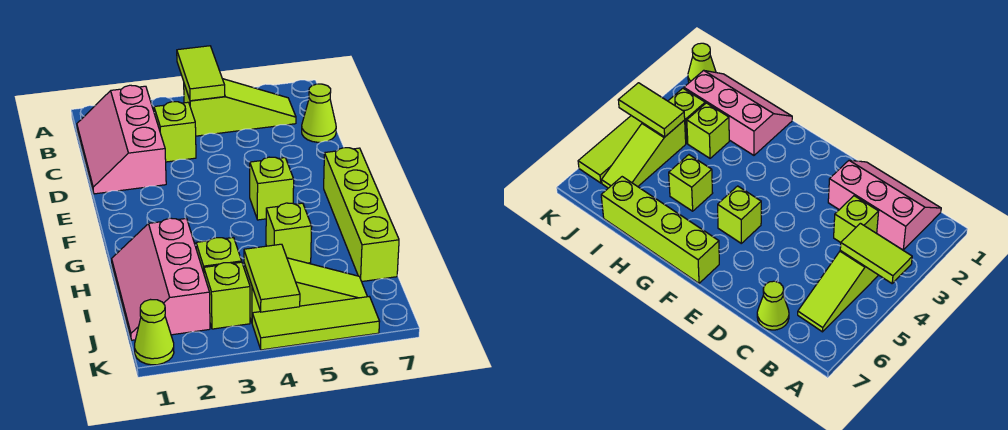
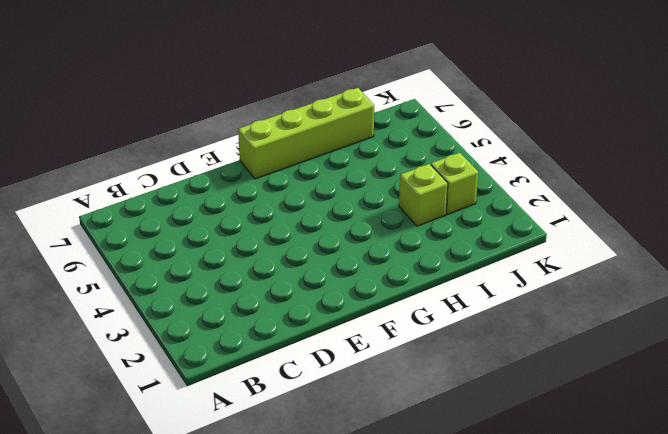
none -> pink slope B1:D2 level 1 top 2
none -> lime slope B4:B6 level 1 top 4
none -> lime brick C3 level 1

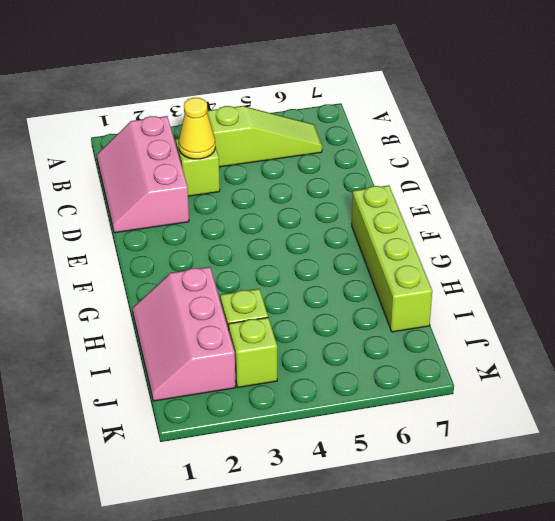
yellow cone C3 level 2 -> none
none -> lime cone C7 level 1
none -> lime brick F5 level 1
none -> lime brick H5 level 1

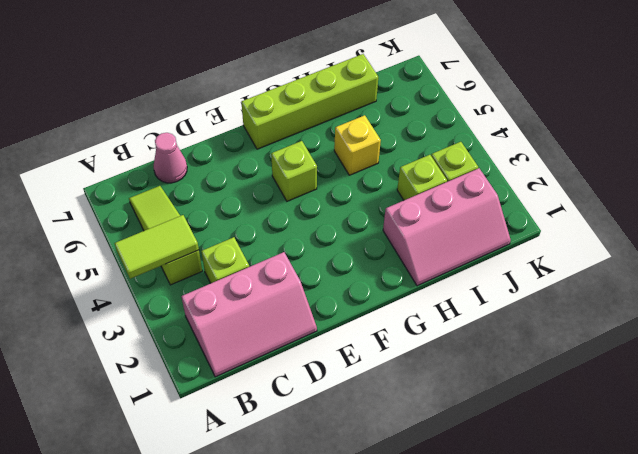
pink cone C7 level 1 -> lime cone C7 level 1
yellow brick H5 level 1 -> lime brick H5 level 1
none -> lime slope J4:J6 level 1 top 4
none -> lime cone K1 level 1
none -> lime tile K4:K6 level 1

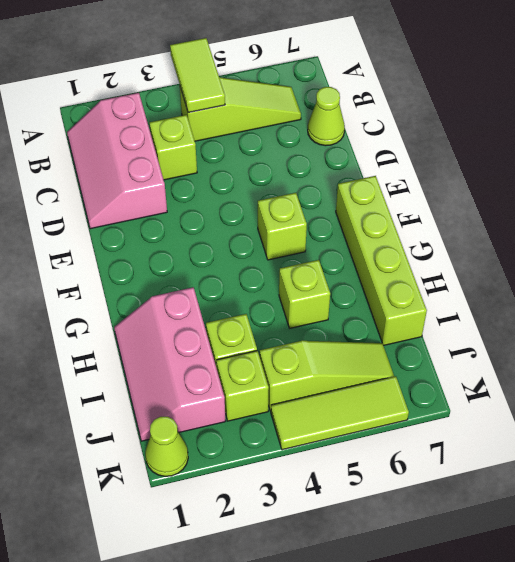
none -> lime tile J4:K4 level 2

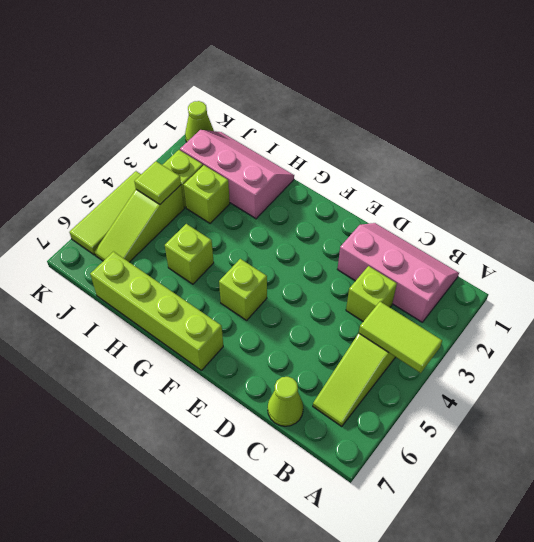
lime tile J4 level 2 -> lime tile J4:K4 level 2

